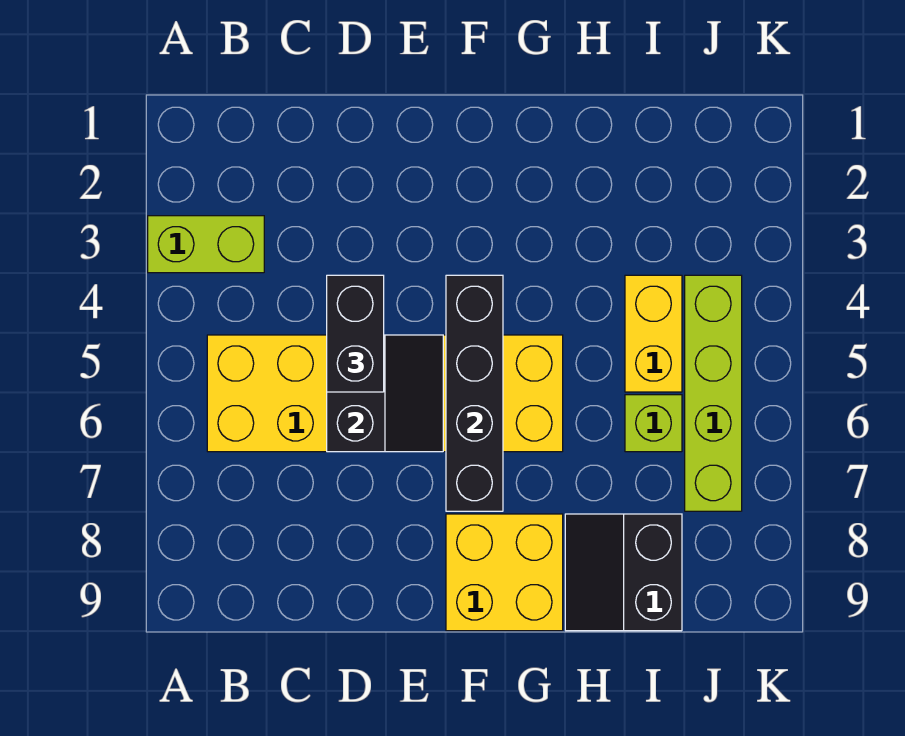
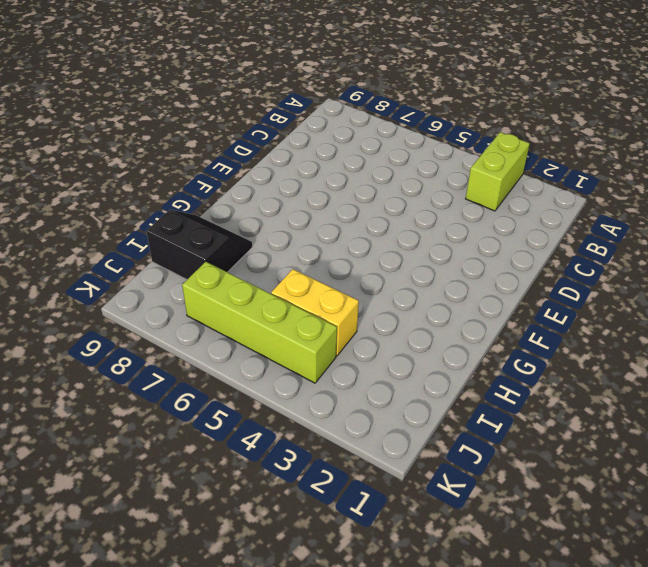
none -> yellow brick B5:G6 level 1
none -> yellow brick F8:G9 level 1

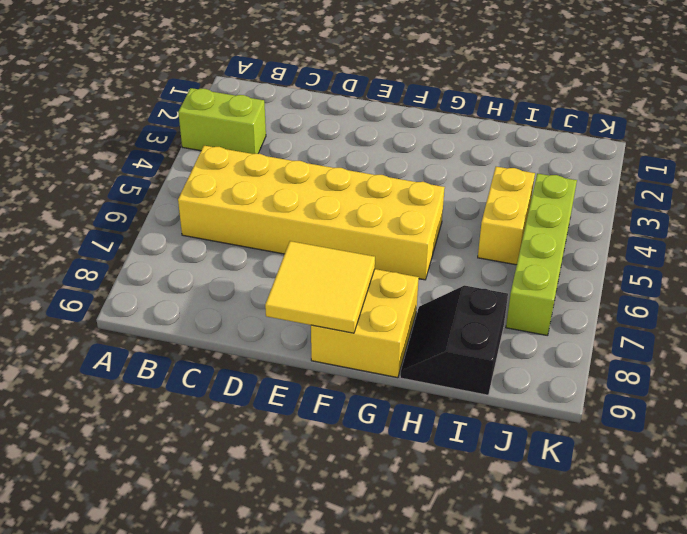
yellow tile E8:F9 level 2 -> none
none -> lime brick I6 level 1
none -> black slope D5:E6 level 2 top D

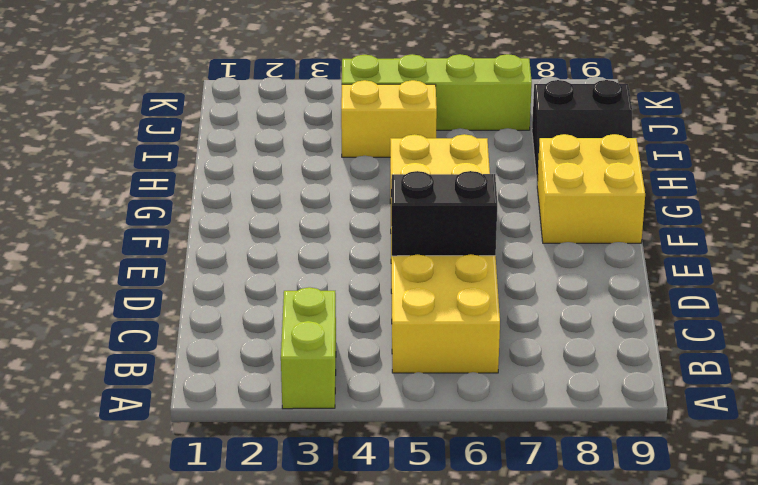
none -> lime brick I6 level 1
none -> black brick F4:F7 level 2

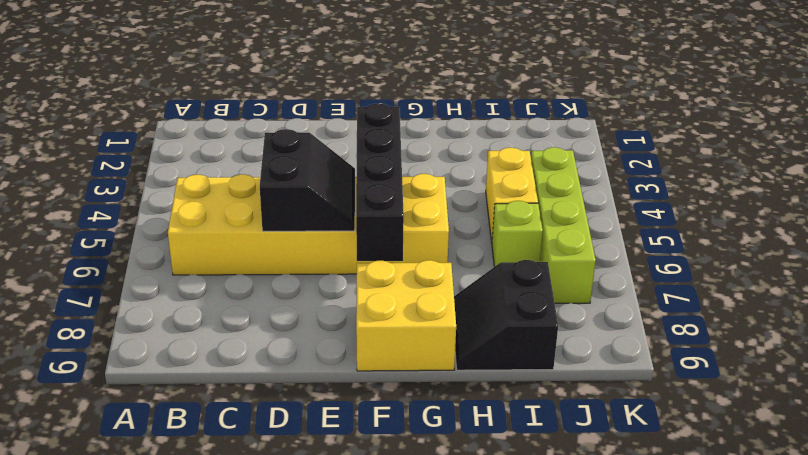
none -> lime brick A3:B3 level 1
none -> black brick D4:D5 level 3

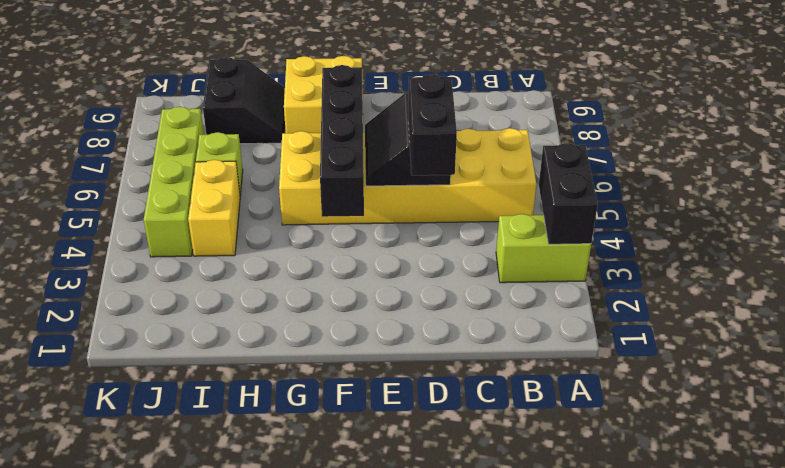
black brick A3:A4 level 2 -> none

